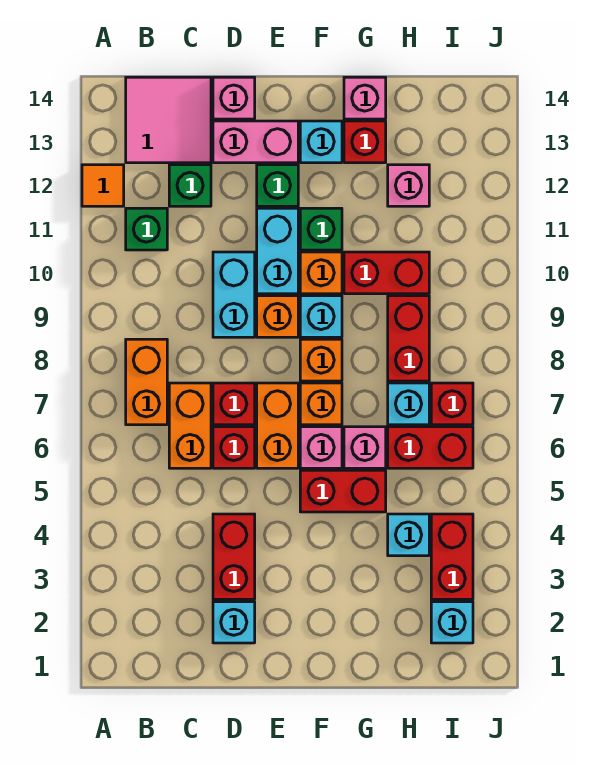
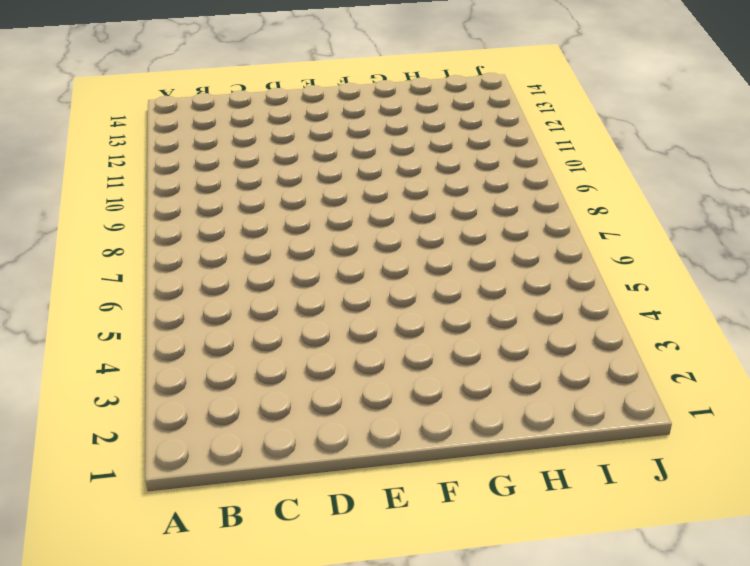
none -> orange tile A12 level 1
none -> orange brick B7:B8 level 1
none -> green brick B11 level 1
none -> pink tile B13:C14 level 1

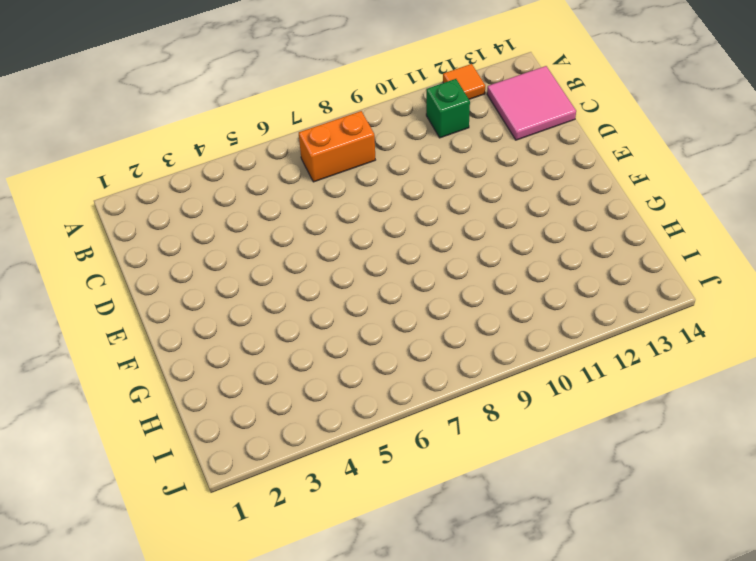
none -> orange brick C6:C7 level 1
none -> green brick C12 level 1
none -> cyan brick D2 level 1
none -> red brick D3:D4 level 1

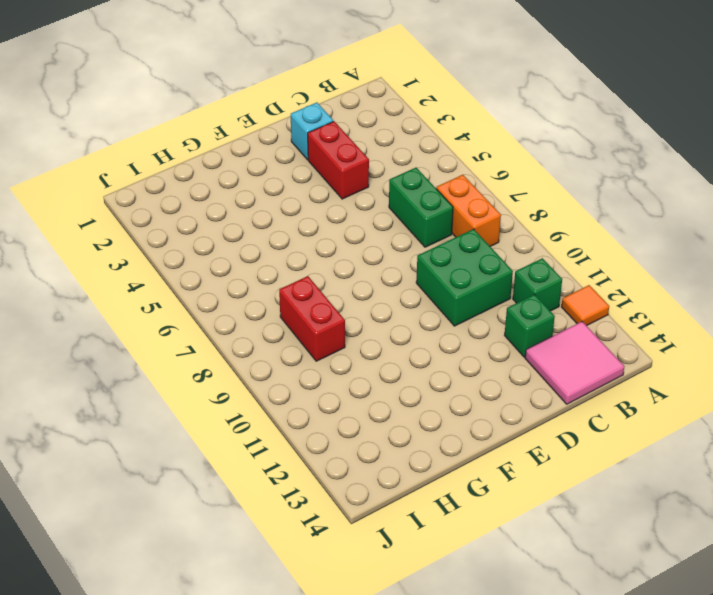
green brick C6:C7 level 1 -> orange brick C6:C7 level 1
green brick C9:D10 level 1 -> cyan brick D9:D10 level 1
none -> red brick D6 level 1
none -> red brick D7 level 1
none -> pink brick D13:E13 level 1
none -> pink brick D14 level 1

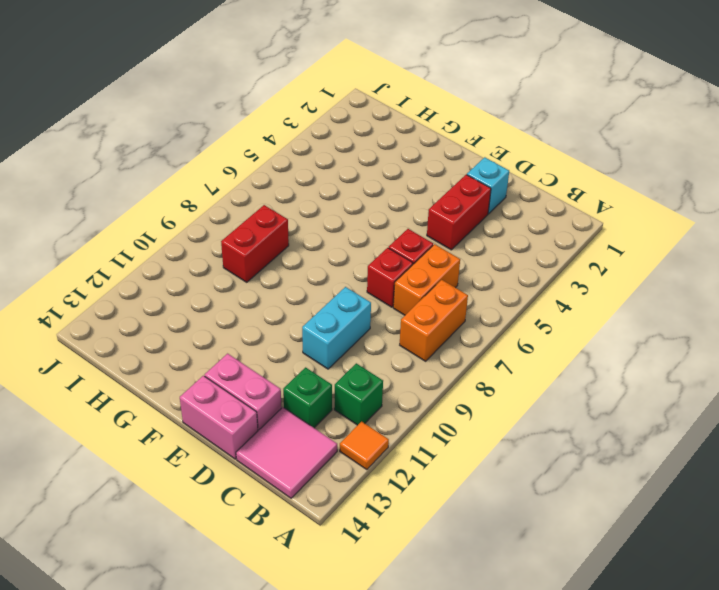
pink brick D14:E14 level 1 -> pink brick D14 level 1
none -> orange brick E6:E7 level 1
none -> orange brick E9 level 1
none -> cyan brick E10:E11 level 1
none -> green brick E12 level 1

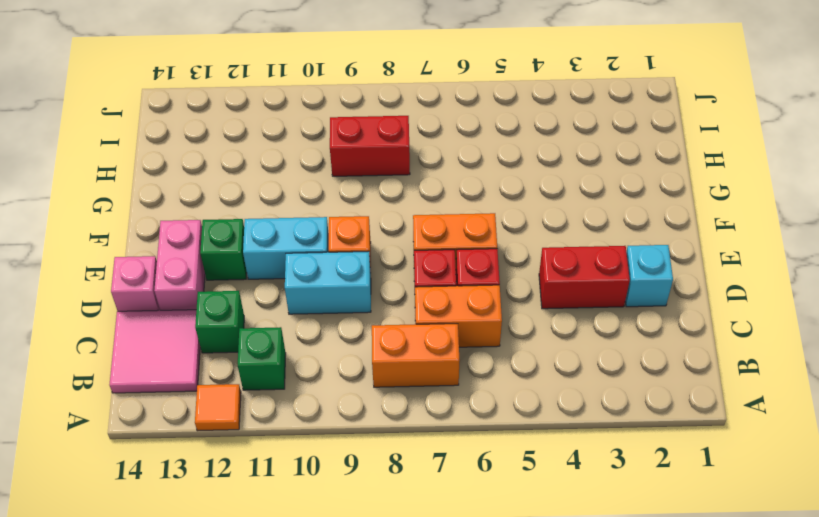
none -> red brick F5:G5 level 1
none -> pink brick F6 level 1
none -> orange brick F7 level 1
none -> orange brick F8 level 1

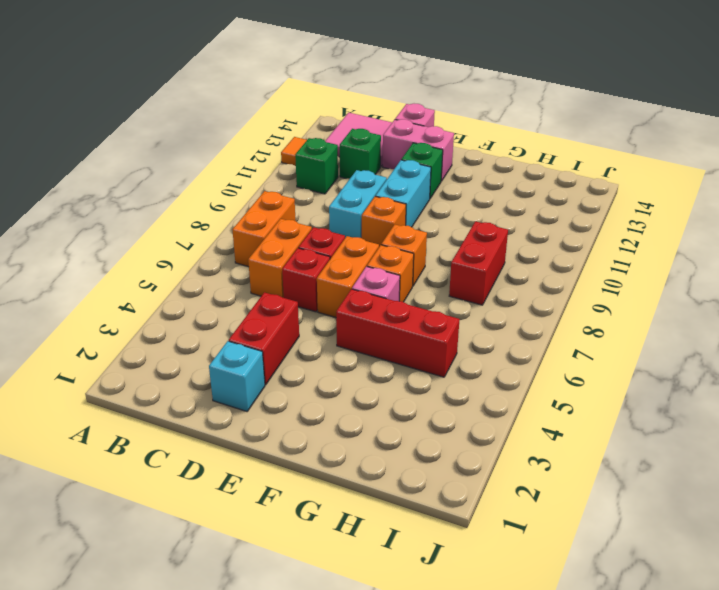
red brick F5:H5 level 1 -> red brick F5:G5 level 1
none -> cyan brick F9 level 1
none -> orange brick F10 level 1
none -> green brick F11 level 1
none -> cyan brick F13 level 1

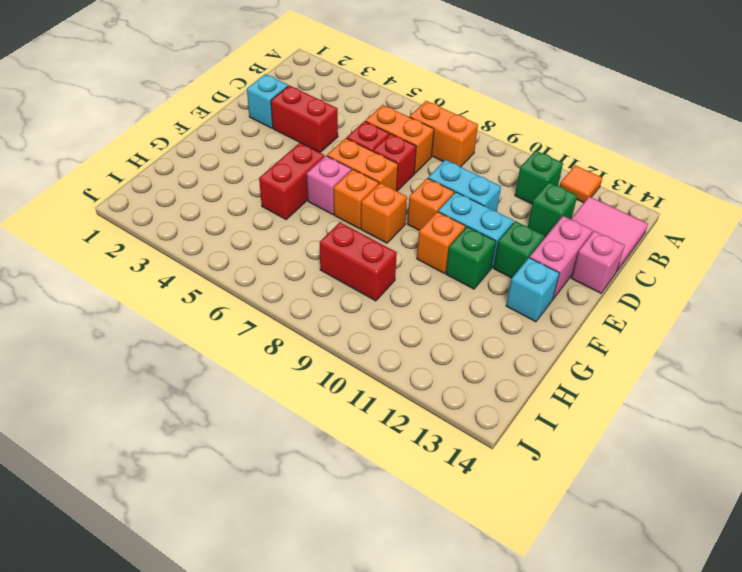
none -> cyan brick F9 level 1
none -> pink brick G6 level 1
none -> red brick G10:H10 level 1
none -> red brick G13 level 1

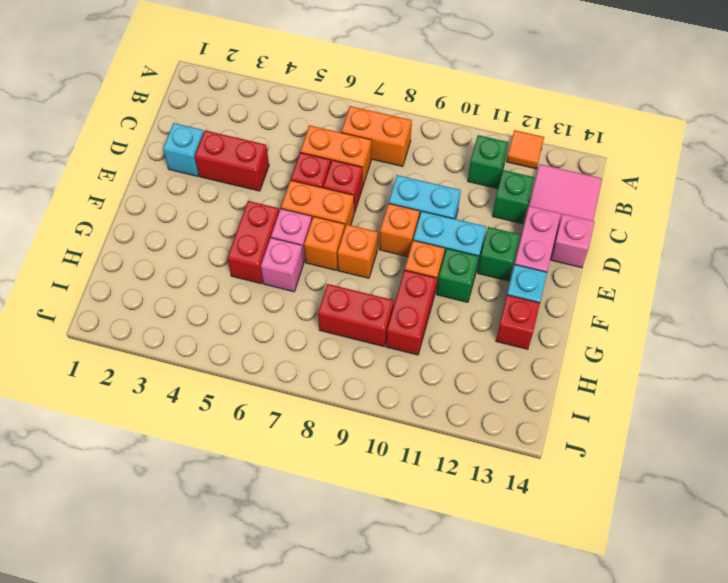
none -> cyan brick F9 level 1
none -> pink brick G14 level 1
none -> cyan brick H4 level 1
none -> red brick H6:I6 level 1

